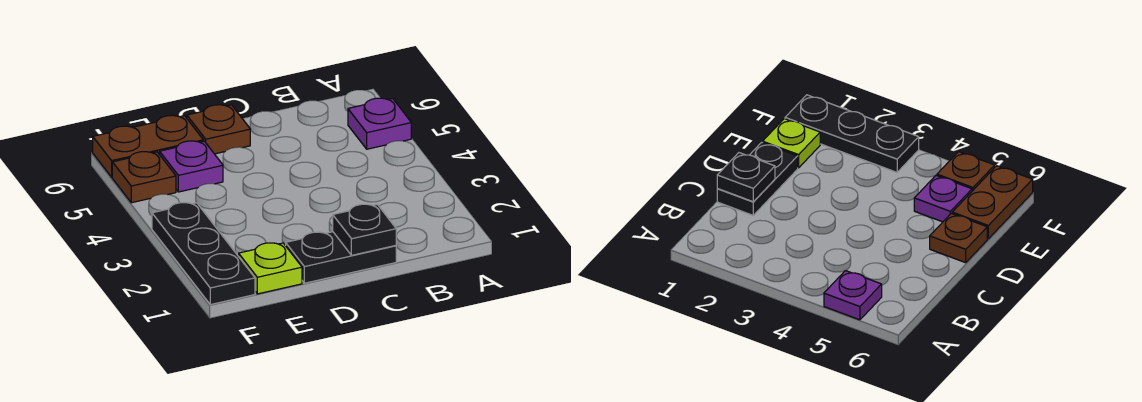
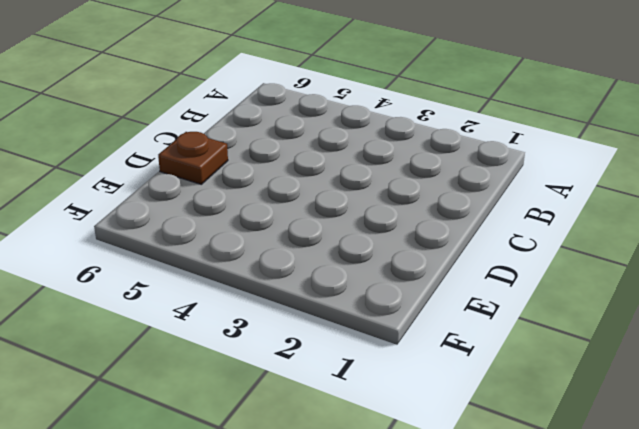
none -> purple plate A5 level 1
none -> black plate C1:D1 level 1

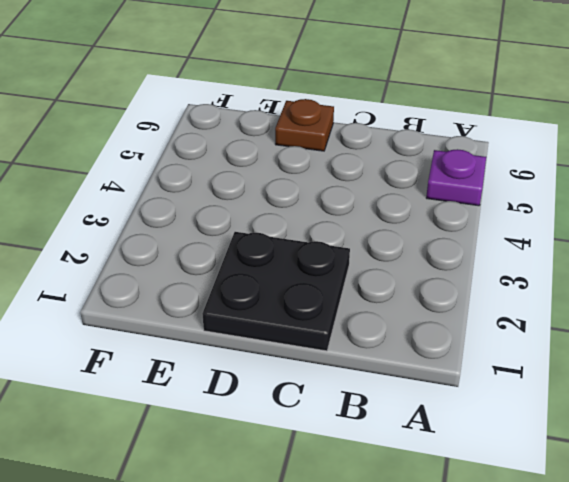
black plate C1:D2 level 1 -> black plate C1:D1 level 1
none -> lime plate E1 level 1
none -> purple plate E5 level 1

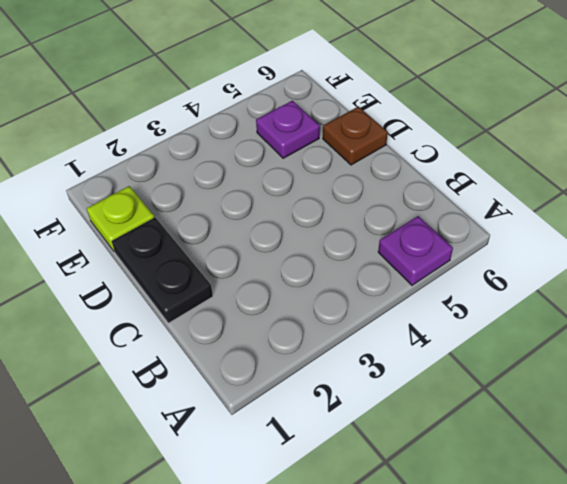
none -> brown plate E6:F6 level 1
none -> black plate F1:F3 level 1

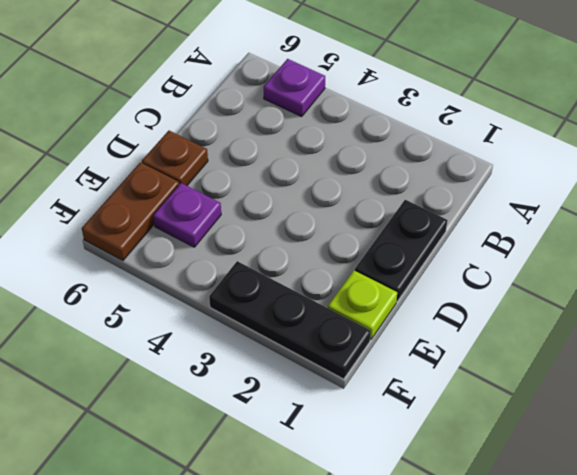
none -> brown plate F5 level 1
none -> black plate C1 level 2

